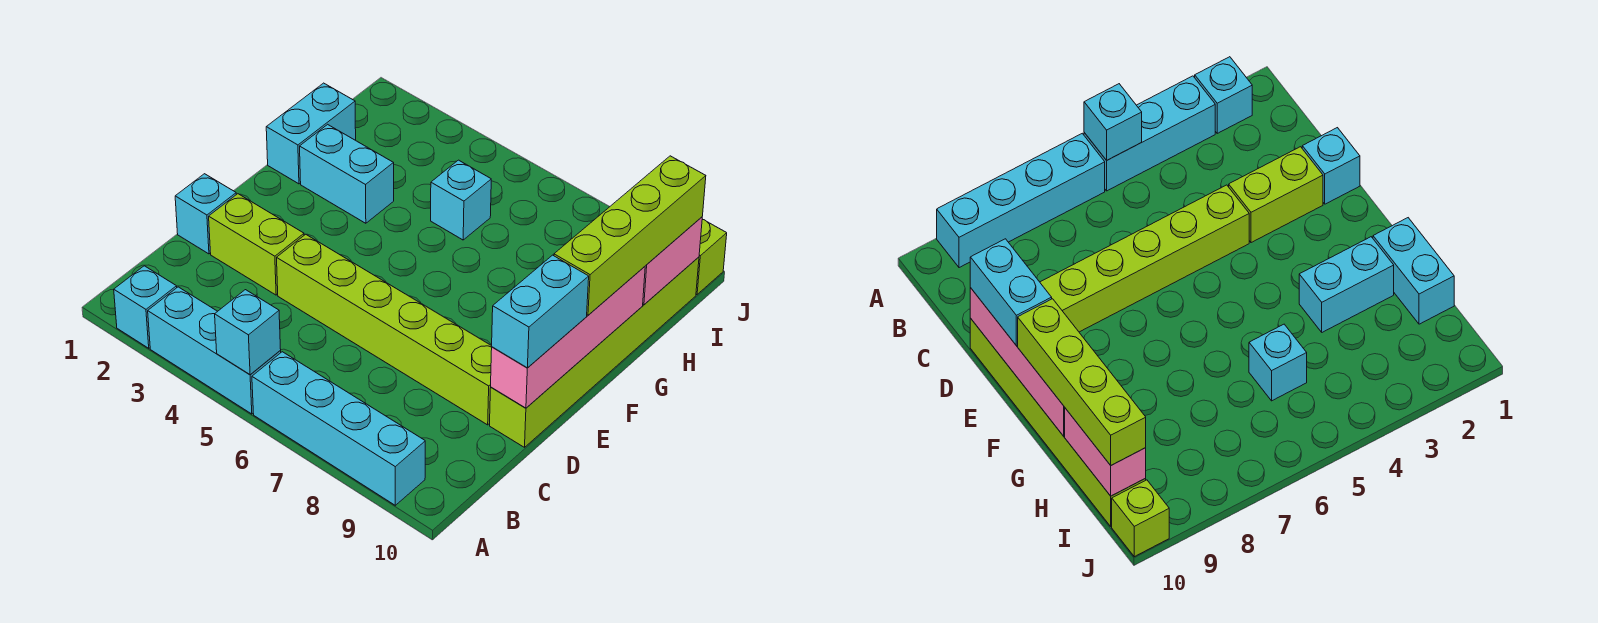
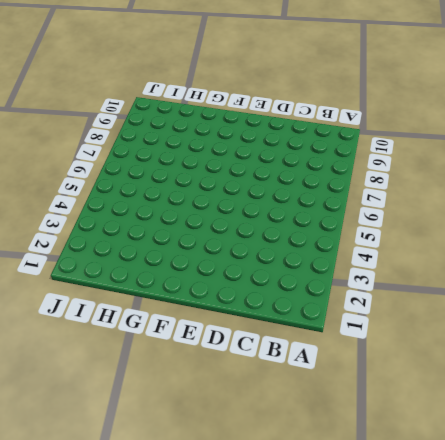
none -> cyan brick A2 level 1
none -> cyan brick A3:A5 level 1
none -> cyan brick A6:A9 level 1

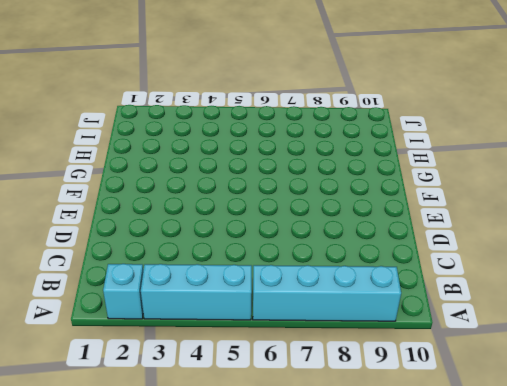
none -> cyan brick D1 level 1
none -> lime brick D2:D3 level 1
none -> lime brick D4:D9 level 1

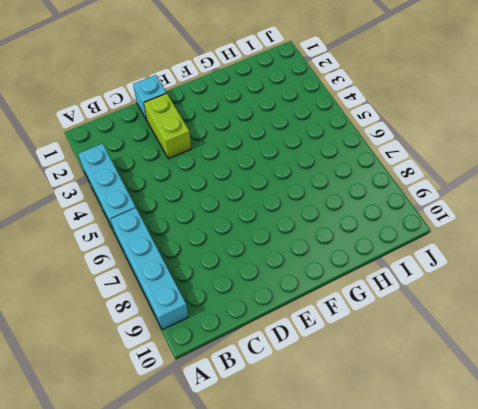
none -> cyan brick A2 level 1
none -> lime brick D4:D9 level 1
none -> lime brick D10:I10 level 1

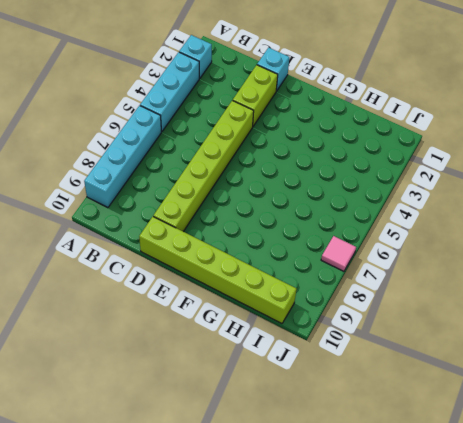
pink tile J7 level 1 -> none
none -> cyan brick G1:H1 level 1
none -> cyan brick G2:G3 level 1
none -> cyan brick H5 level 1

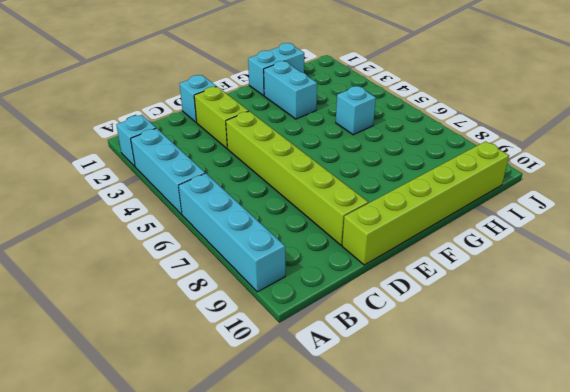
none -> lime brick J10 level 1
none -> cyan brick A5 level 2
none -> pink brick D10:G10 level 2

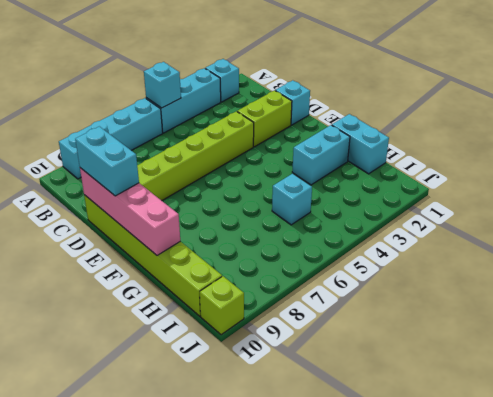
none -> pink brick H10:I10 level 2
none -> lime brick F10:I10 level 3

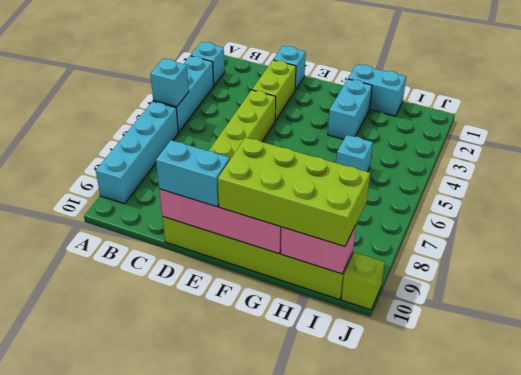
lime brick F9:I10 level 3 -> lime brick F10:I10 level 3

